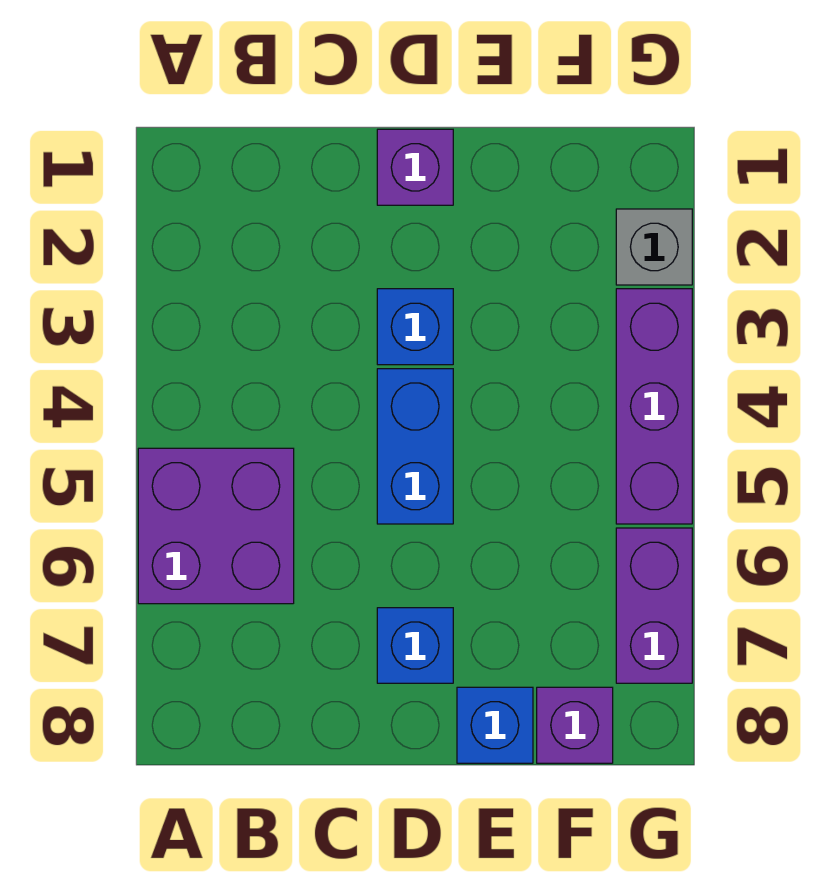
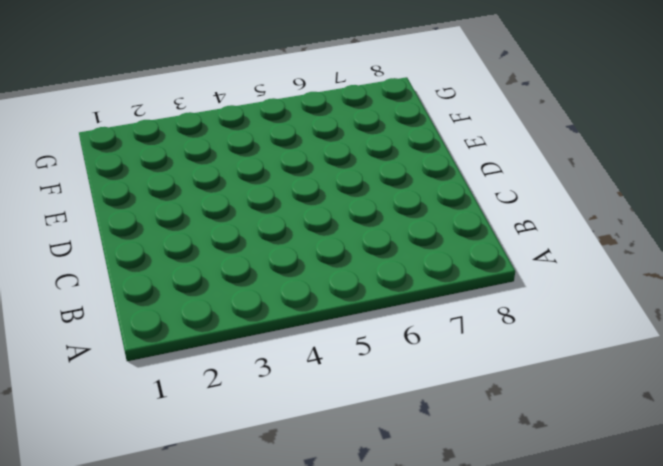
none -> purple brick A5:B6 level 1
none -> purple brick D1 level 1

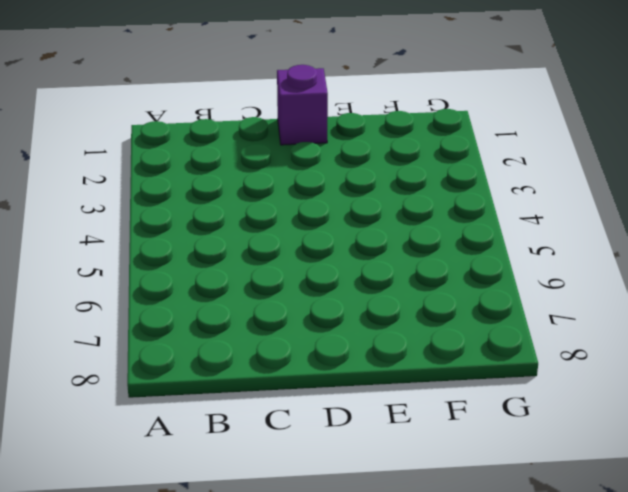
none -> purple brick A5:B6 level 1
none -> blue brick D3 level 1

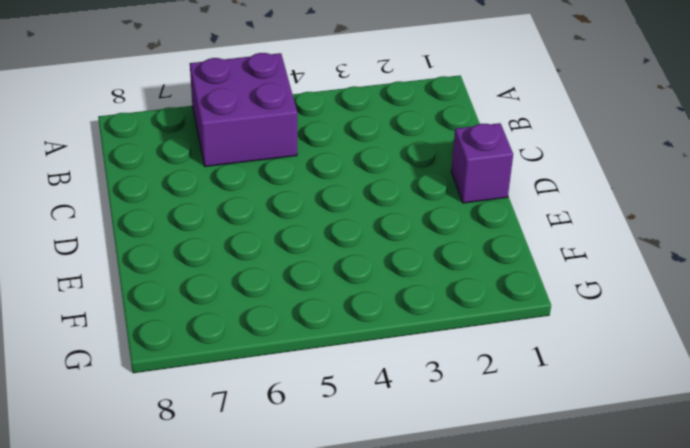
none -> blue brick D3 level 1
none -> blue brick D4:D5 level 1

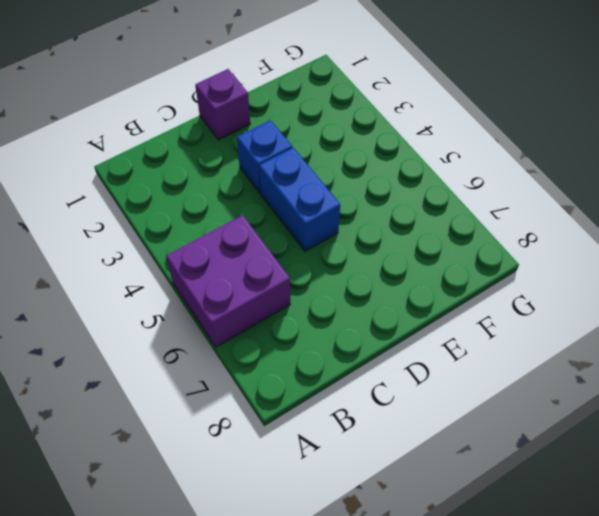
none -> blue brick D7 level 1
none -> blue brick E8 level 1

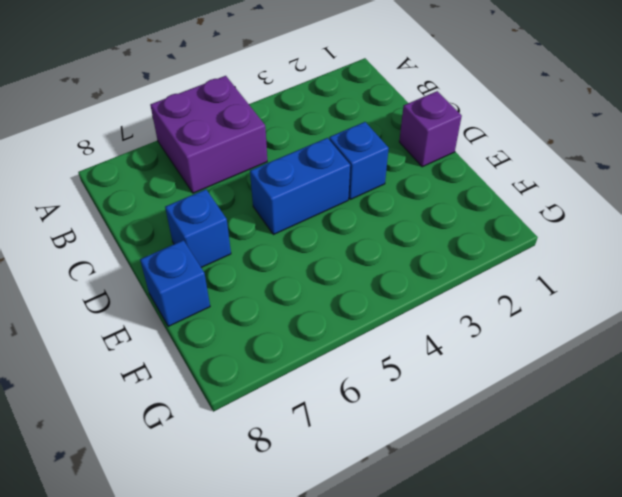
none -> purple brick F8 level 1
none -> grey brick G2 level 1

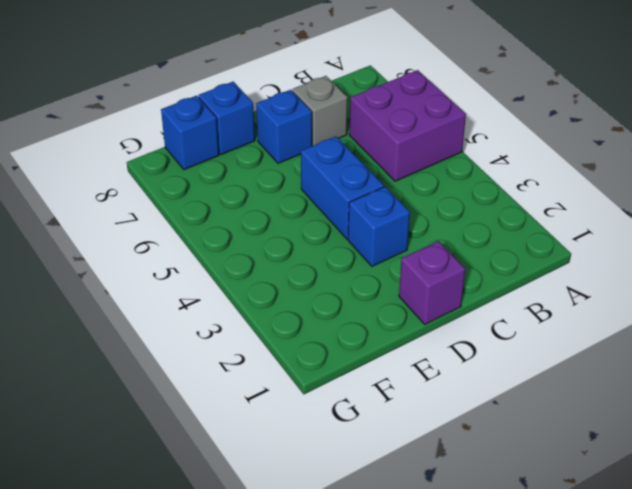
grey brick C7 level 1 -> grey brick G2 level 1
blue brick F8 level 1 -> purple brick F8 level 1
none -> purple brick G3:G5 level 1
none -> purple brick G6:G7 level 1

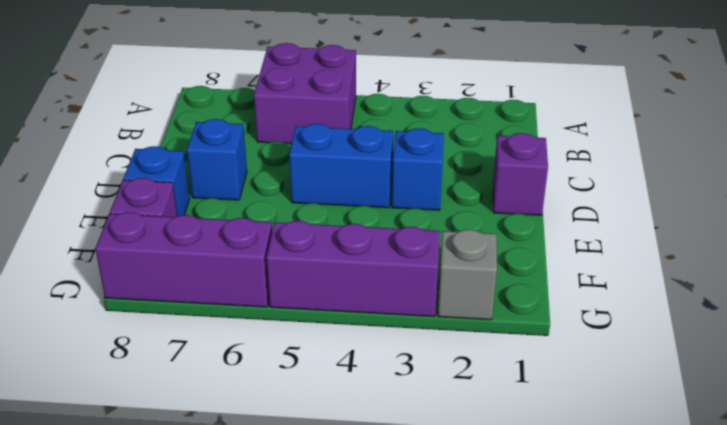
purple brick G6:G8 level 1 -> purple brick G6:G7 level 1

